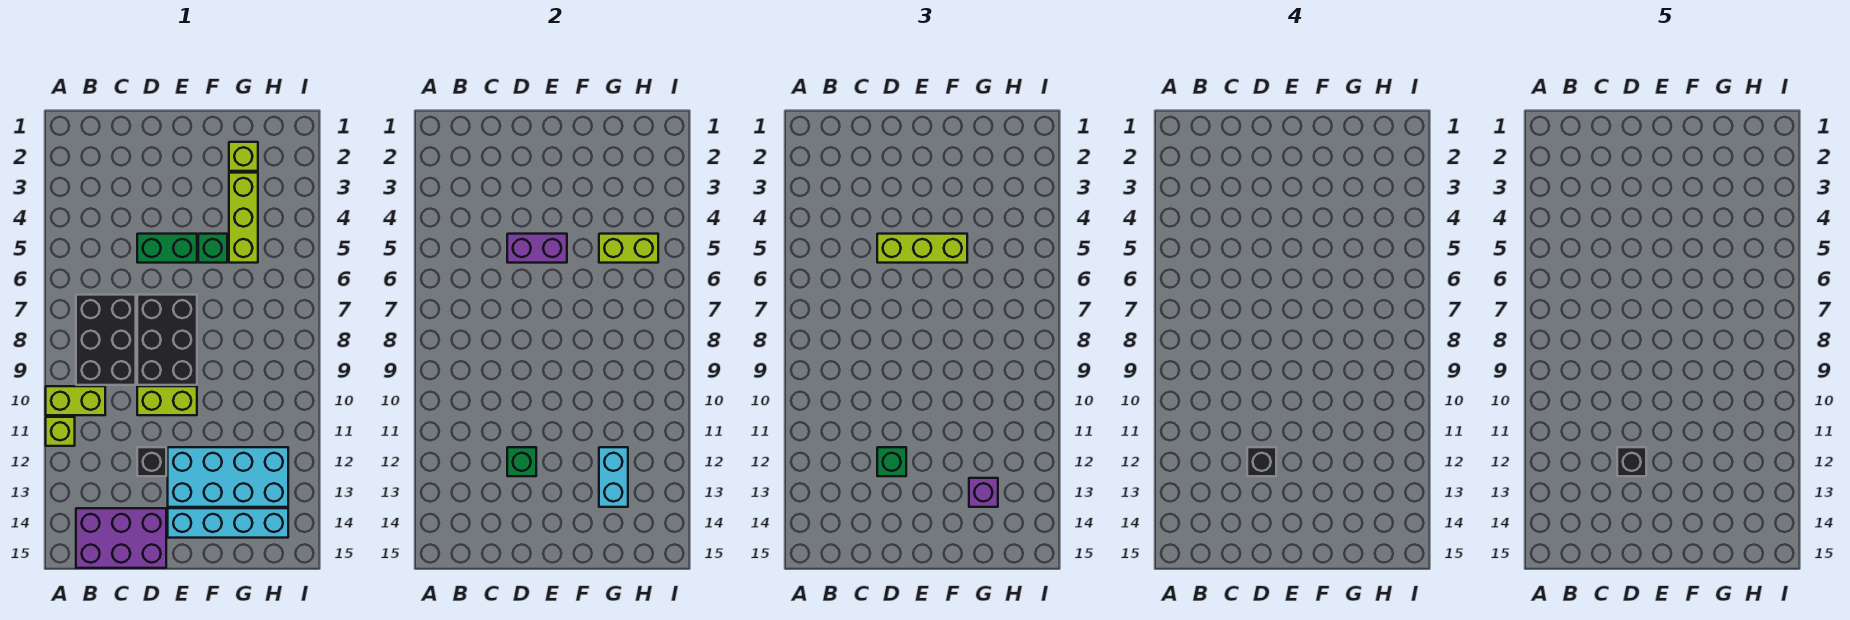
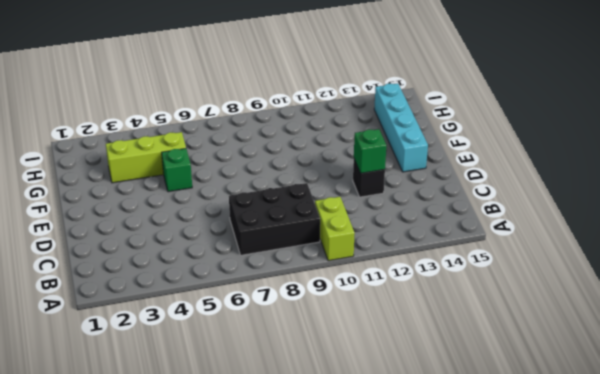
none -> lime brick A11 level 1
none -> purple brick B14:D15 level 1
none -> green brick D5:E5 level 1

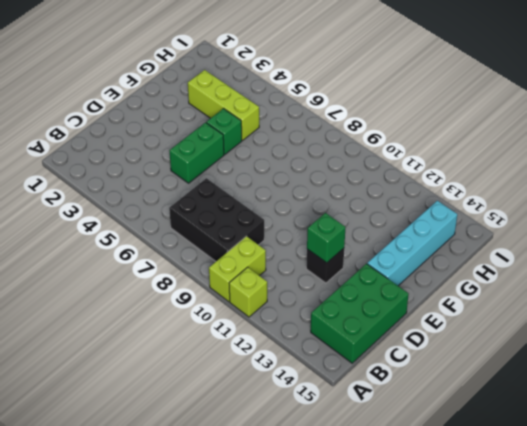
green brick B14:D15 level 1 -> purple brick B14:D15 level 1
none -> black brick D7:E9 level 1
none -> lime brick D10:E10 level 1
none -> cyan brick E12:H13 level 1

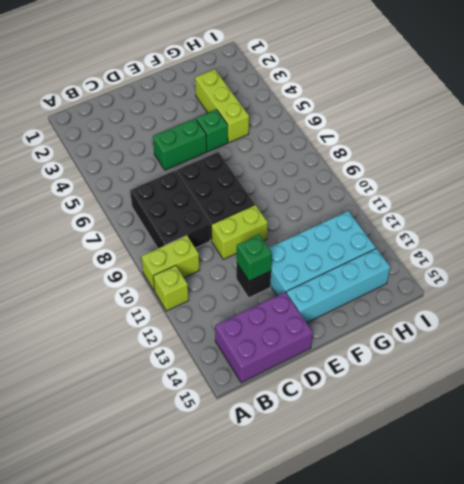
none -> lime brick G2 level 1
none -> purple brick D5:E5 level 2
none -> lime brick G5:H5 level 2

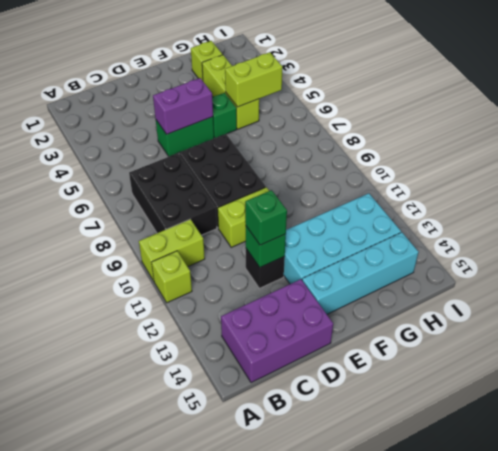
none -> cyan brick G12:G13 level 2
none -> lime brick D5:F5 level 3
none -> purple brick G13 level 3

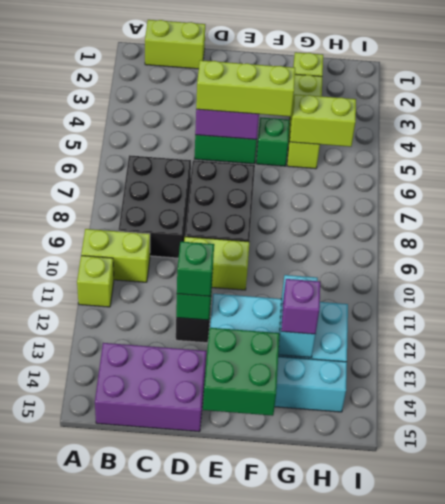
lime brick B1:C1 level 1 -> none
green brick E14:F15 level 2 -> none
none -> black brick D12 level 4
none -> black brick D12 level 5

